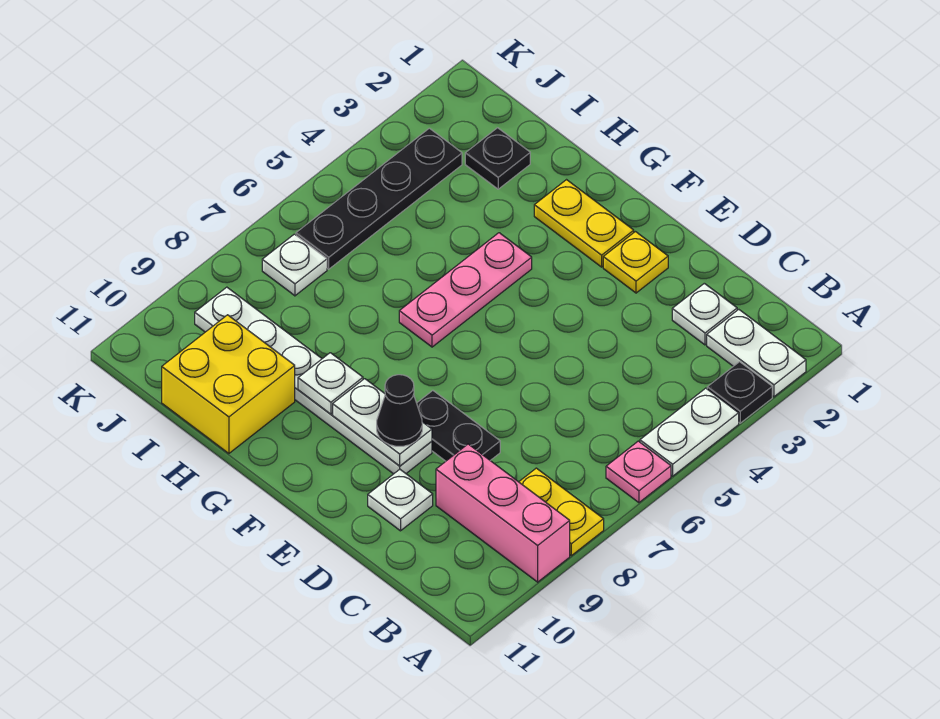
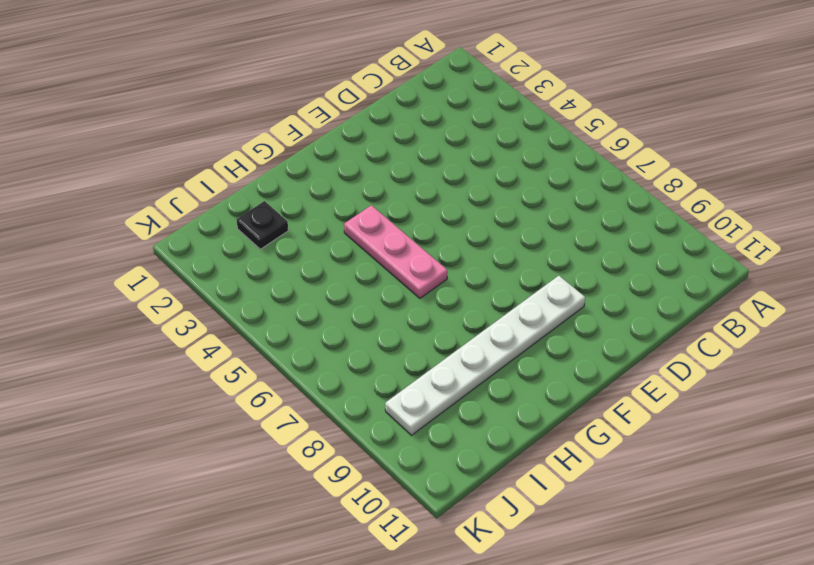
none -> white plate A2:B2 level 1
none -> black plate A3 level 1
none -> white plate A4:A5 level 1

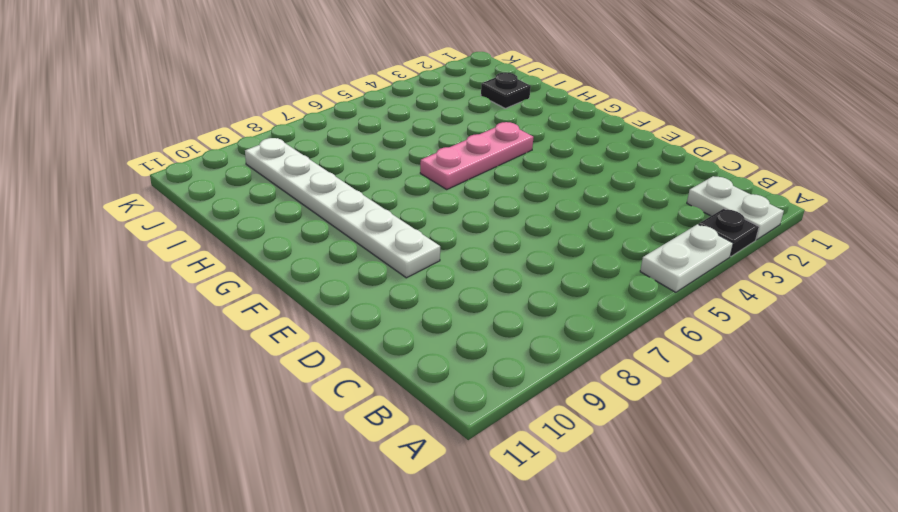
none -> pink plate A6 level 1
none -> yellow plate A8:B8 level 1
none -> pink brick A9:C9 level 1

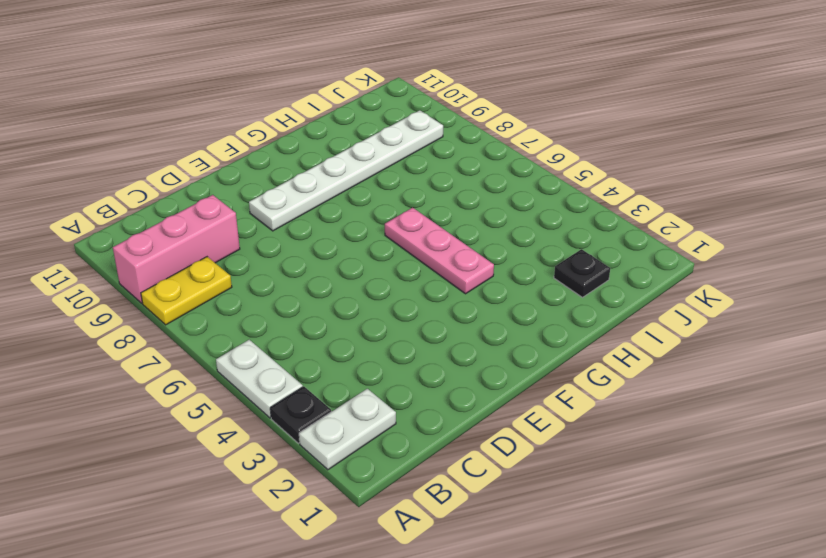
none -> pink plate A6 level 1
none -> white plate C2 level 1
none -> black plate D8:E8 level 1

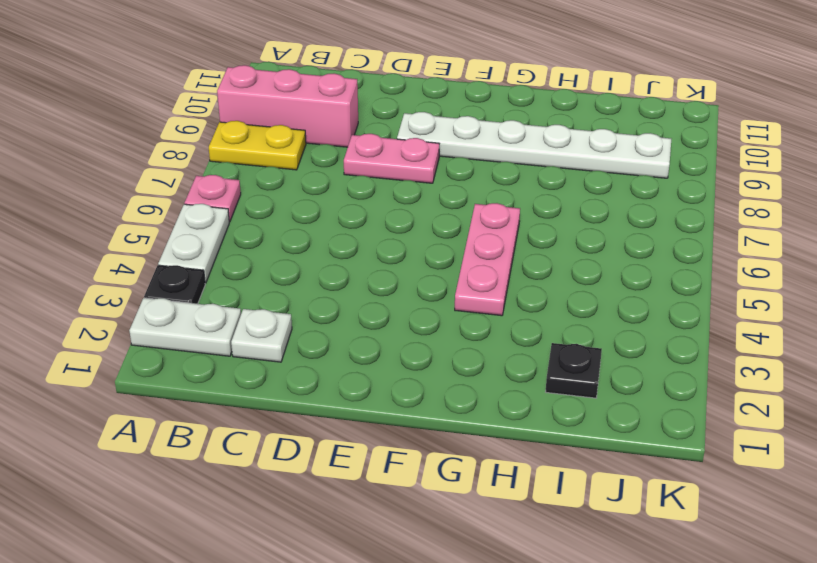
pink plate D8:E8 level 1 -> black plate D8:E8 level 1
none -> white plate D10 level 1
none -> yellow plate E2 level 1
none -> yellow plate F2:G2 level 1

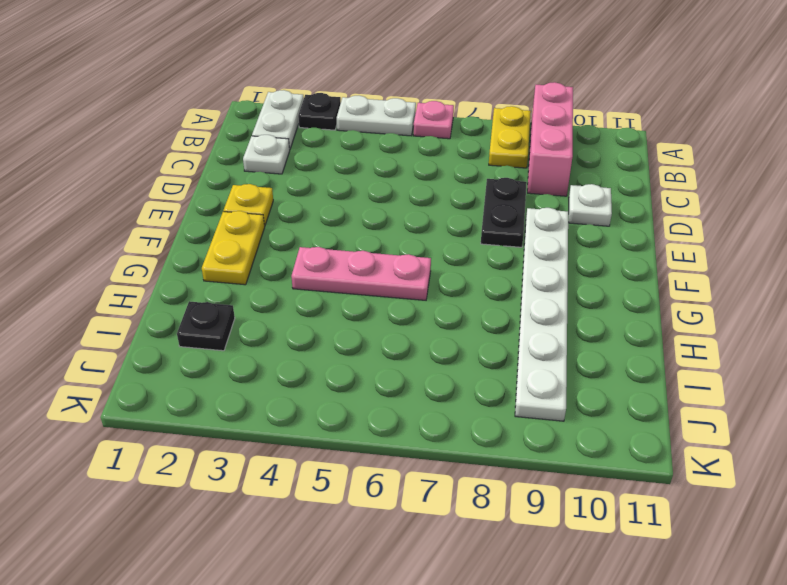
none -> yellow brick H10:I11 level 1
none -> black plate J3:J6 level 1
none -> white plate J7 level 1

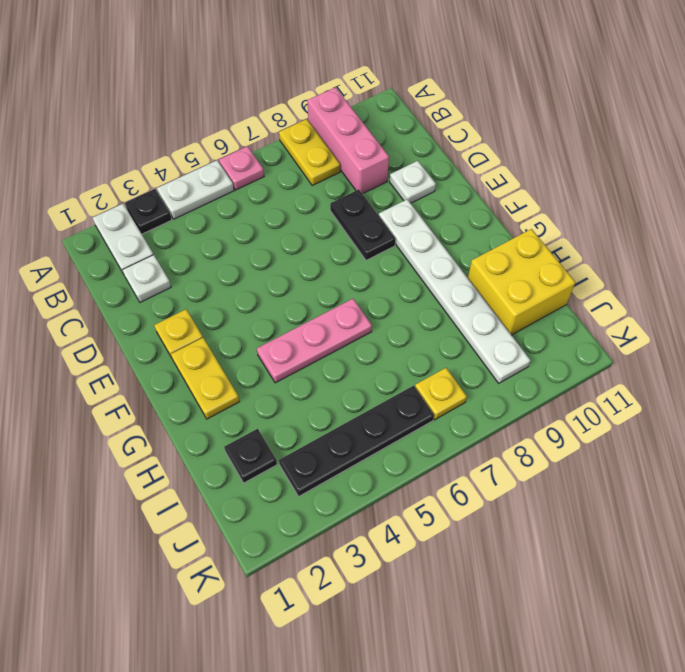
yellow plate J7 level 1 -> white plate J7 level 1
none -> white plate E9:F9 level 2
none -> white plate G9 level 2
none -> black cone E9 level 3

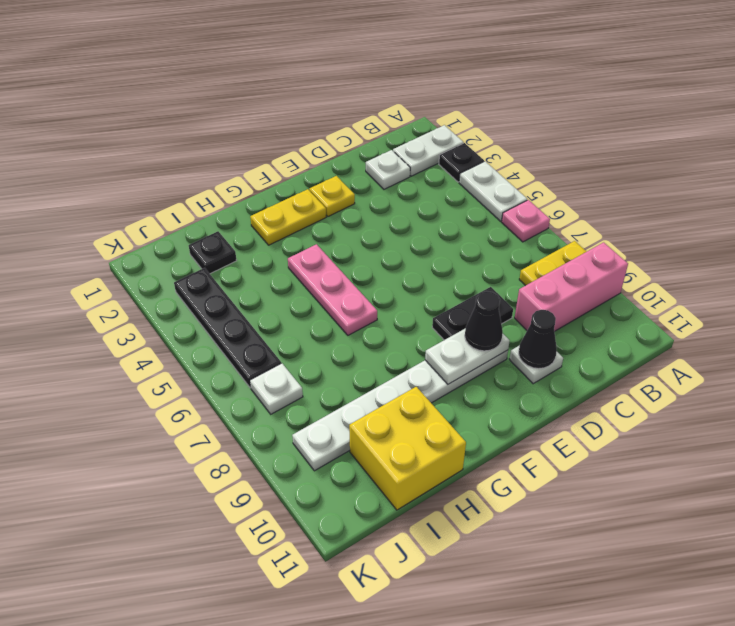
black cone D10 level 2 -> none
none -> white plate G9 level 2

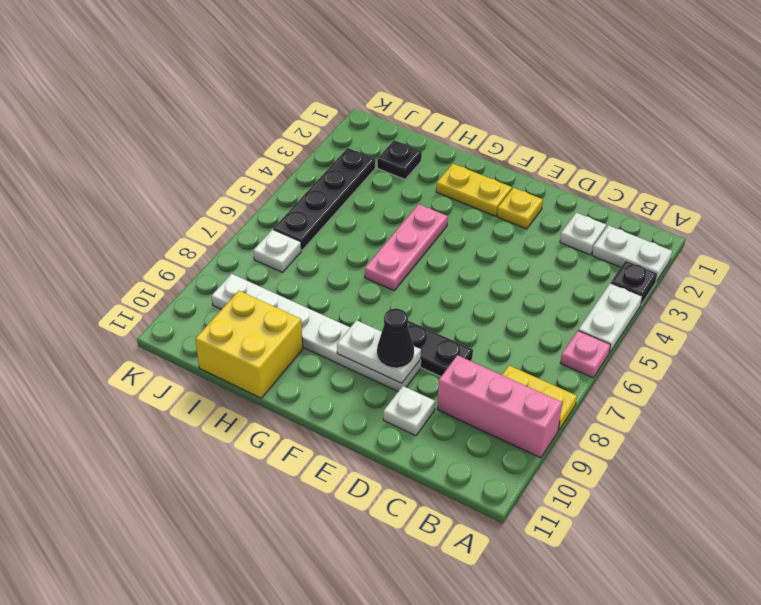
none -> white plate G9 level 2

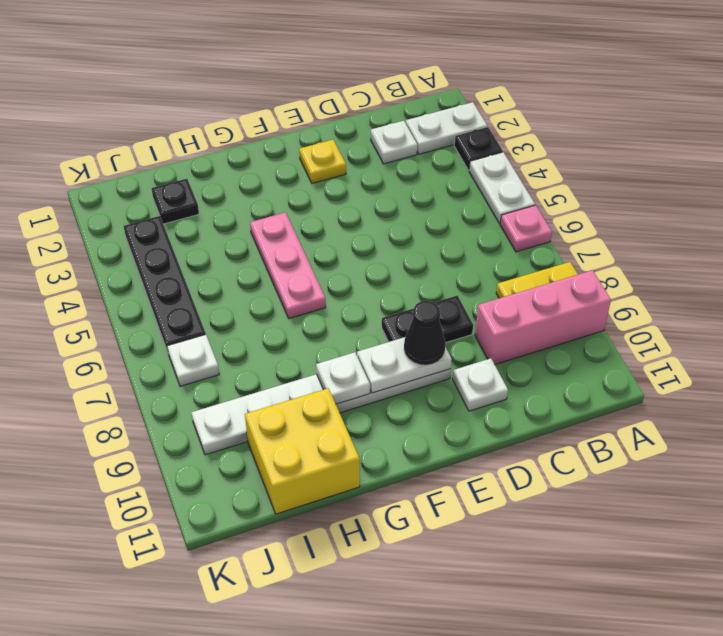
none -> yellow plate F2:G2 level 1

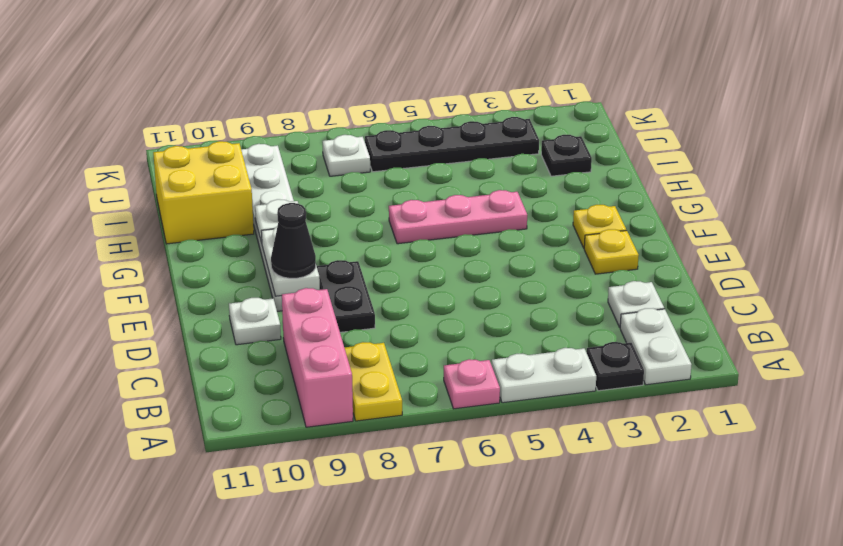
yellow plate F2 level 1 -> yellow plate F2:G2 level 1

